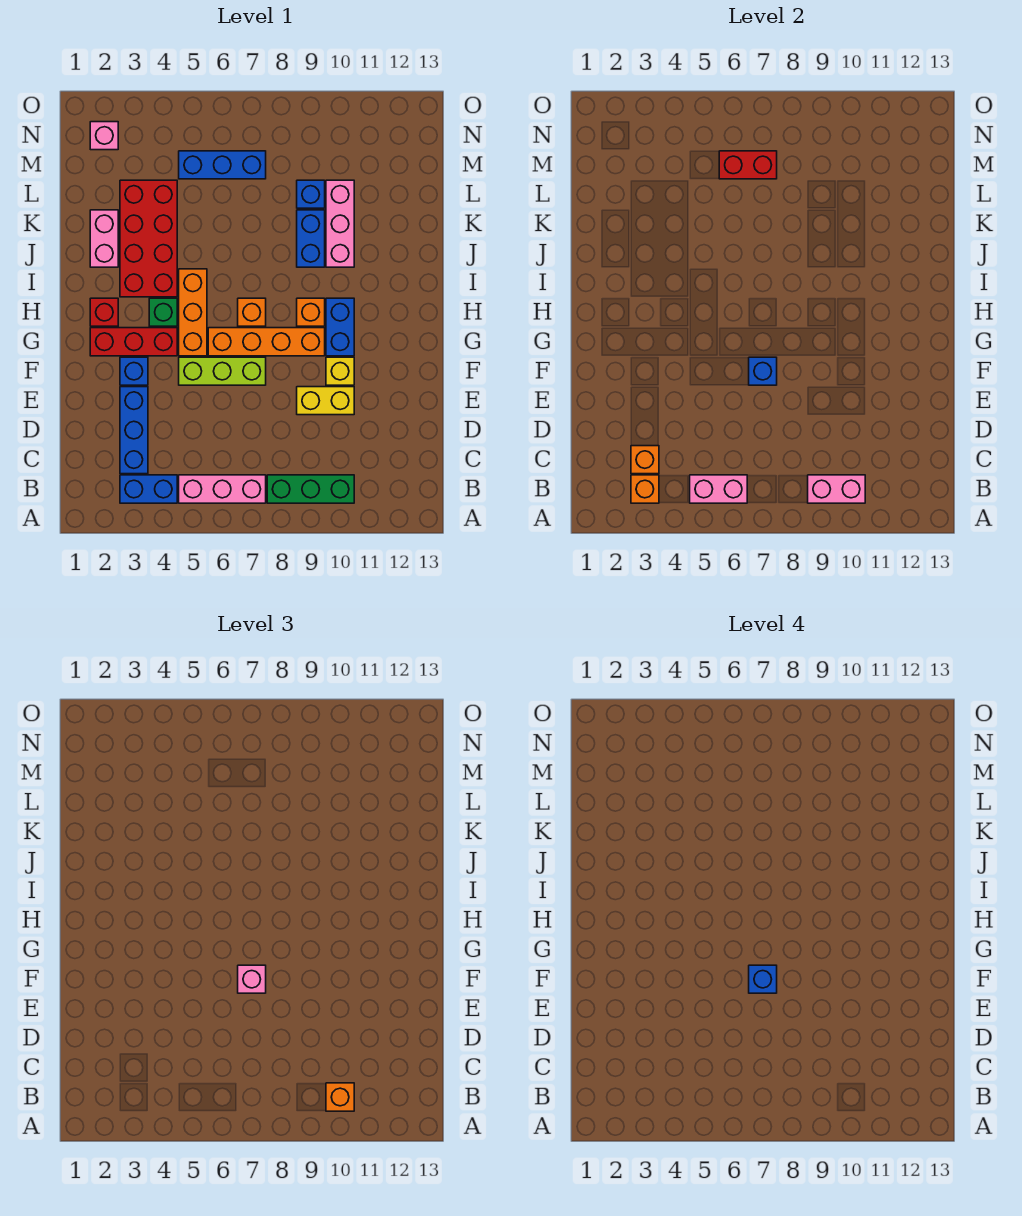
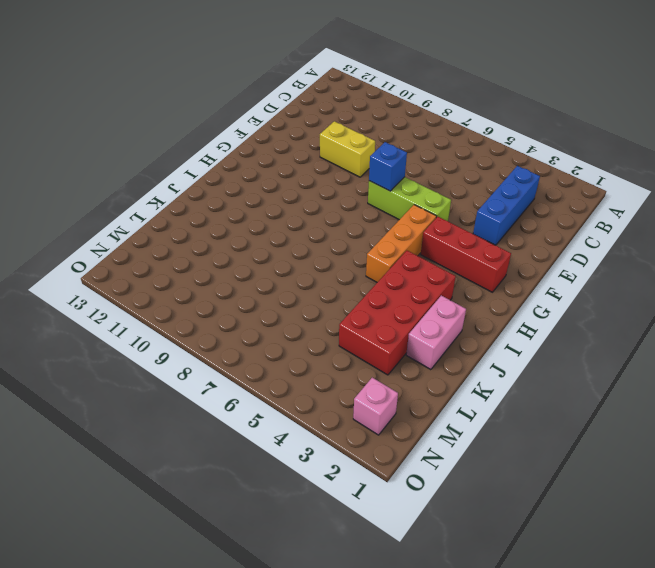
none -> blue brick B3:B4 level 1
none -> pink brick B5:B7 level 1
none -> green brick B8:B10 level 1
none -> blue brick F3 level 1

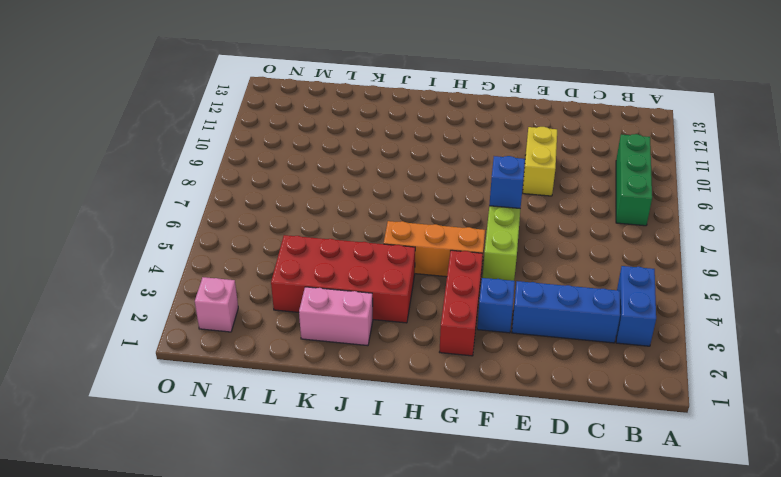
none -> pink brick B5:B7 level 1
none -> yellow brick F10 level 1
none -> orange brick G6:G9 level 1
none -> blue brick G10:H10 level 1

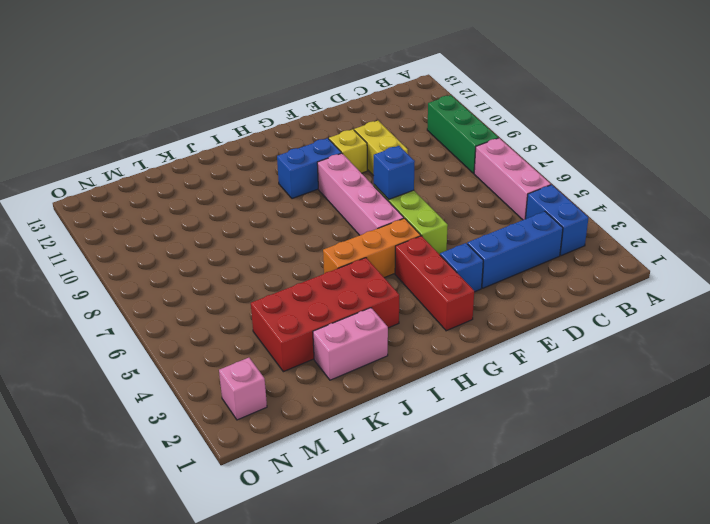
pink brick G6:G9 level 1 -> orange brick G6:G9 level 1
none -> red brick H2 level 1
none -> green brick H4 level 1
none -> orange brick H7 level 1
none -> orange brick H9 level 1

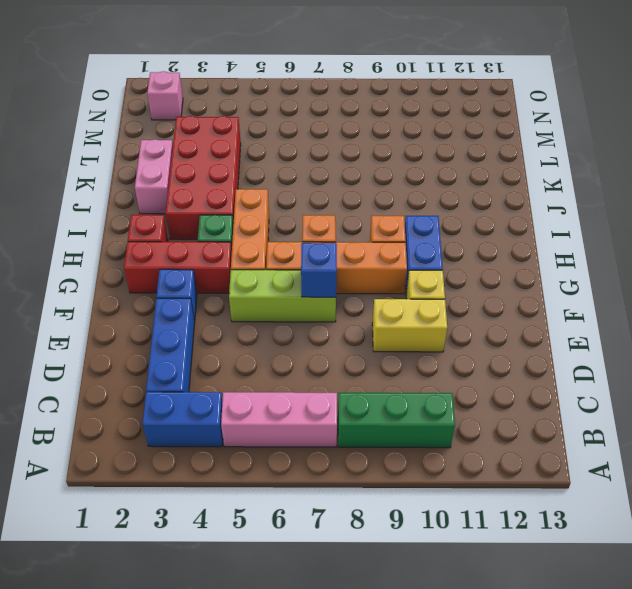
none -> blue brick J9:K9 level 1
none -> pink brick J10:L10 level 1
none -> blue brick L9 level 1
none -> blue brick M5:M7 level 1

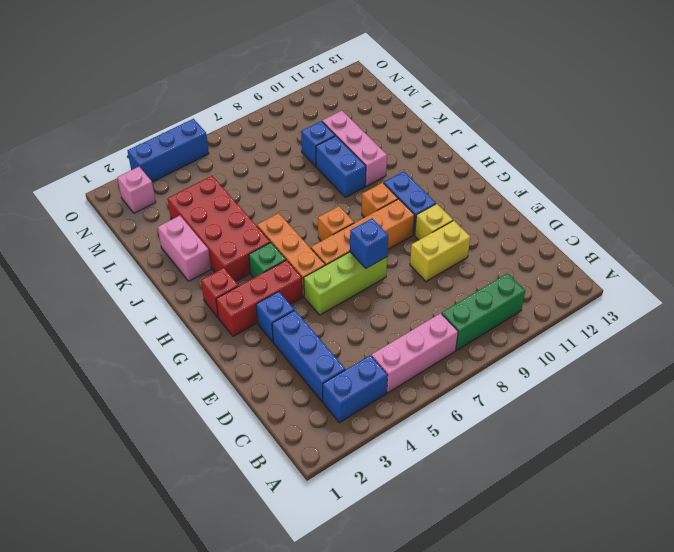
blue brick O3:O5 level 1 -> blue brick M5:M7 level 1
none -> orange brick B3 level 2
none -> pink brick B5:B6 level 2
none -> pink brick B9:B10 level 2
none -> orange brick C3 level 2

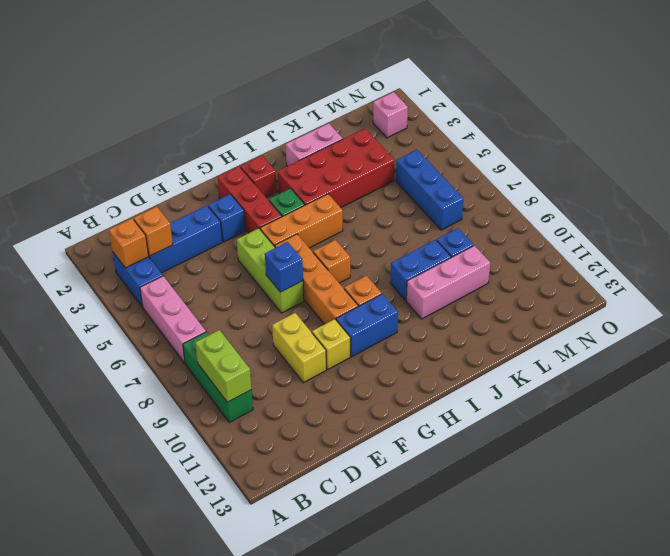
lime brick B9:B10 level 2 -> pink brick B9:B10 level 2
none -> pink brick B5:B6 level 2
none -> red brick M6:M7 level 2
none -> orange brick B10 level 3
none -> pink brick F7 level 3

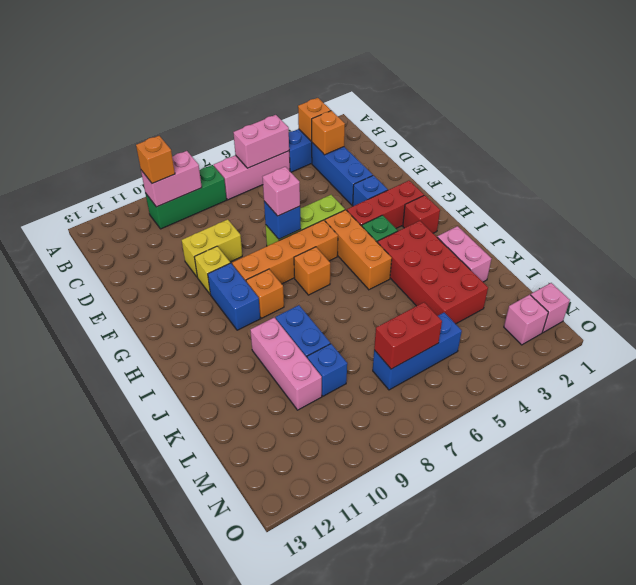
pink brick N1 level 1 -> none
none -> blue brick F7 level 4

